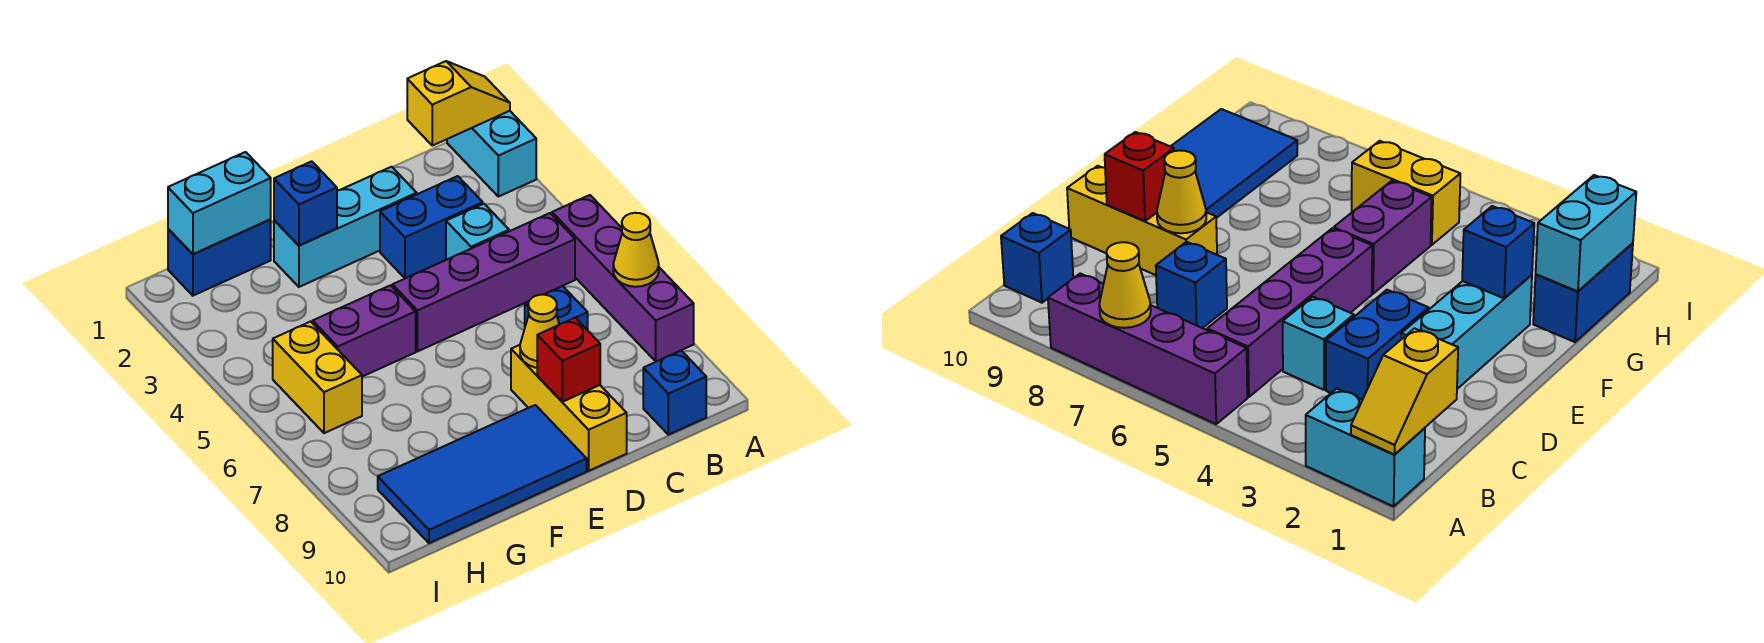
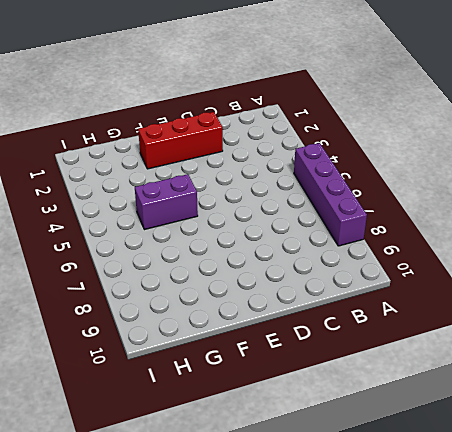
red brick D2:F2 level 1 -> cyan brick D2:F2 level 1
none -> cyan brick A1:A2 level 1
none -> purple brick B5:E5 level 1
none -> blue brick B10 level 1

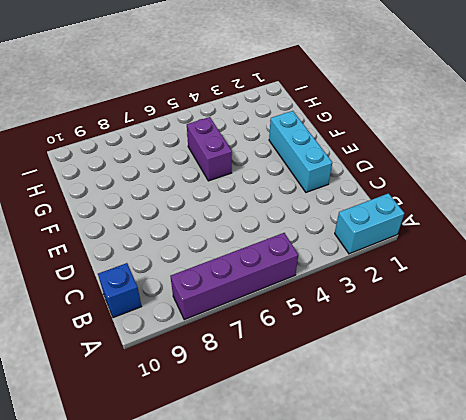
none -> purple brick B5:E5 level 1
none -> blue brick C3:D3 level 1
none -> cyan brick C4 level 1

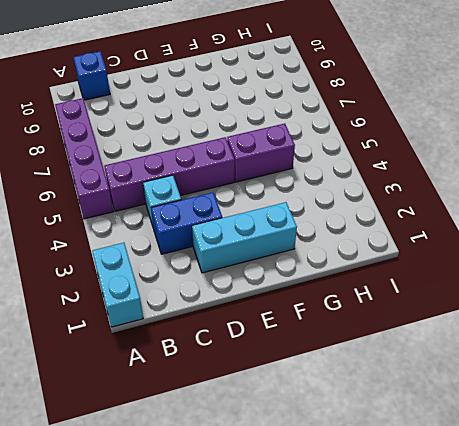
none -> blue brick C7 level 1
none -> yellow brick D8:D10 level 1
none -> blue tile E9:H10 level 1

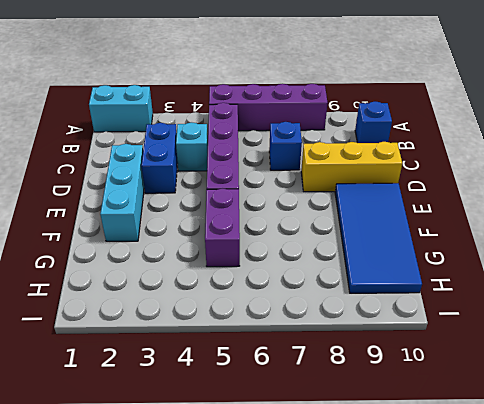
none -> blue brick G1:H1 level 1
none -> yellow brick H5:H6 level 1
none -> yellow slope A1:B1 level 2 top B

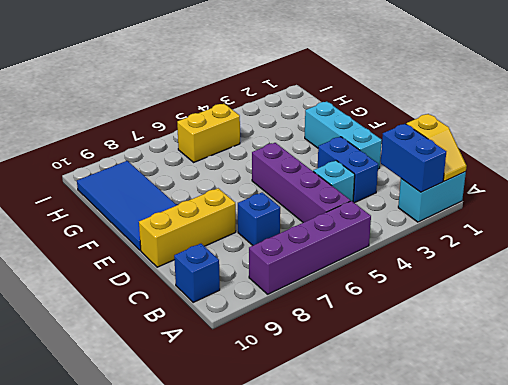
blue brick A2:B2 level 2 -> blue brick G1:H1 level 1
none -> purple brick F5:G5 level 1
none -> yellow cone A7 level 2
none -> yellow cone D8 level 2

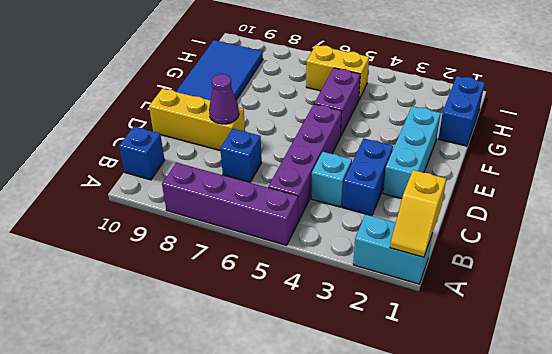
purple cone D8 level 2 -> yellow cone D8 level 2
none -> yellow cone A7 level 2
none -> red brick D9 level 2
none -> blue brick F2 level 2

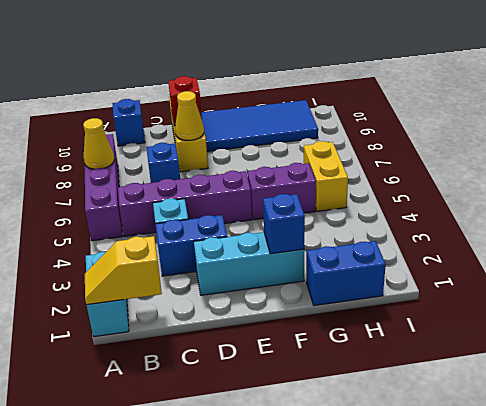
none -> cyan brick G1:H1 level 2

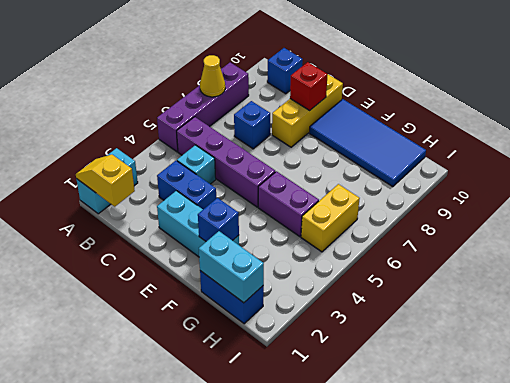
none -> yellow cone D8 level 2

